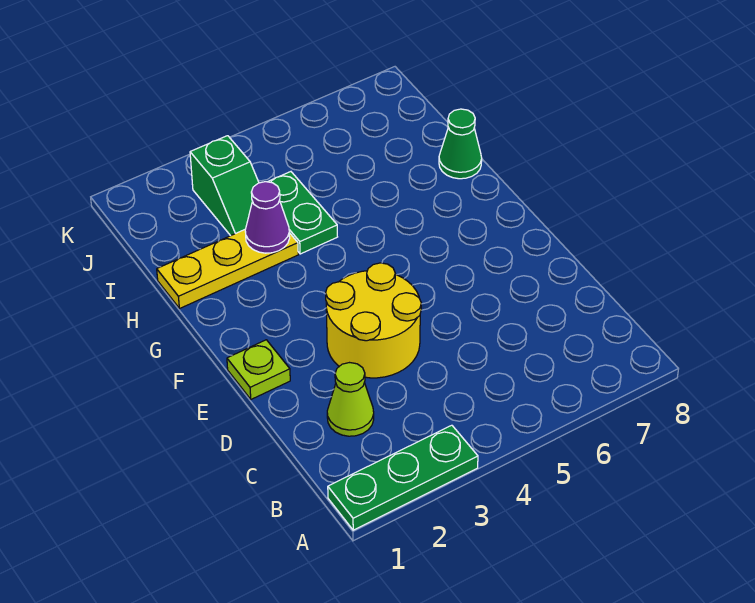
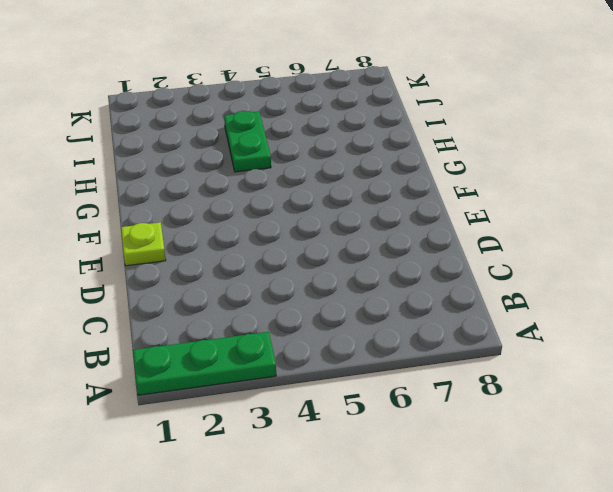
none -> lime cone C2 level 1
none -> yellow round brick D3:E4 level 1

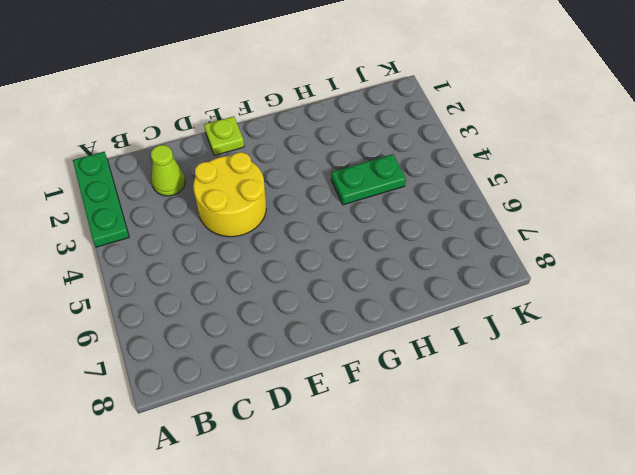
none -> yellow plate H1:H3 level 1
none -> green cone H8 level 1

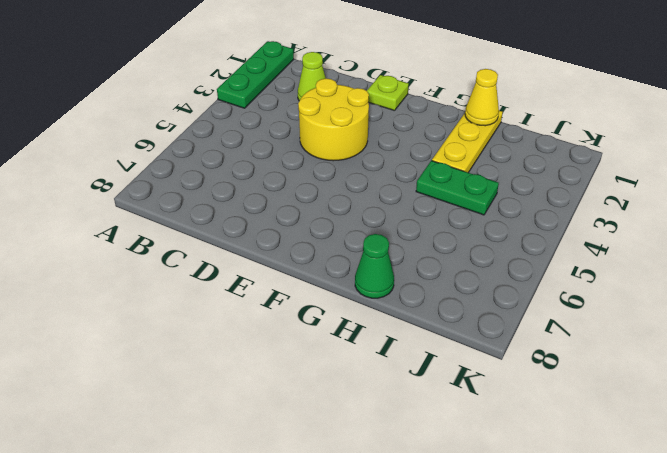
yellow cone H1 level 2 -> none
none -> green slope I3:J3 level 1 top J
none -> purple cone H3 level 2

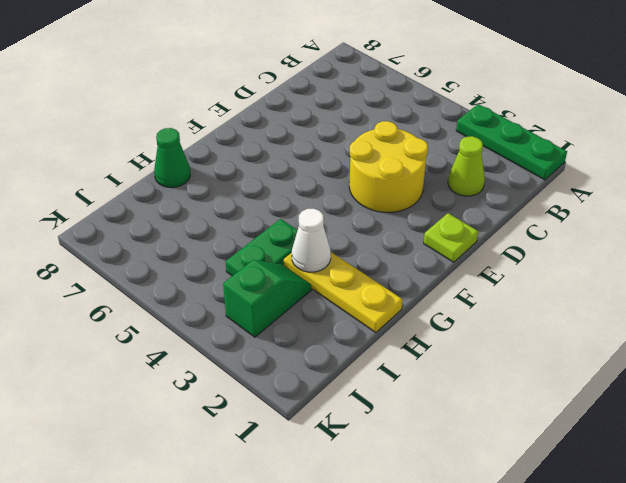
white cone H3 level 2 -> purple cone H3 level 2

